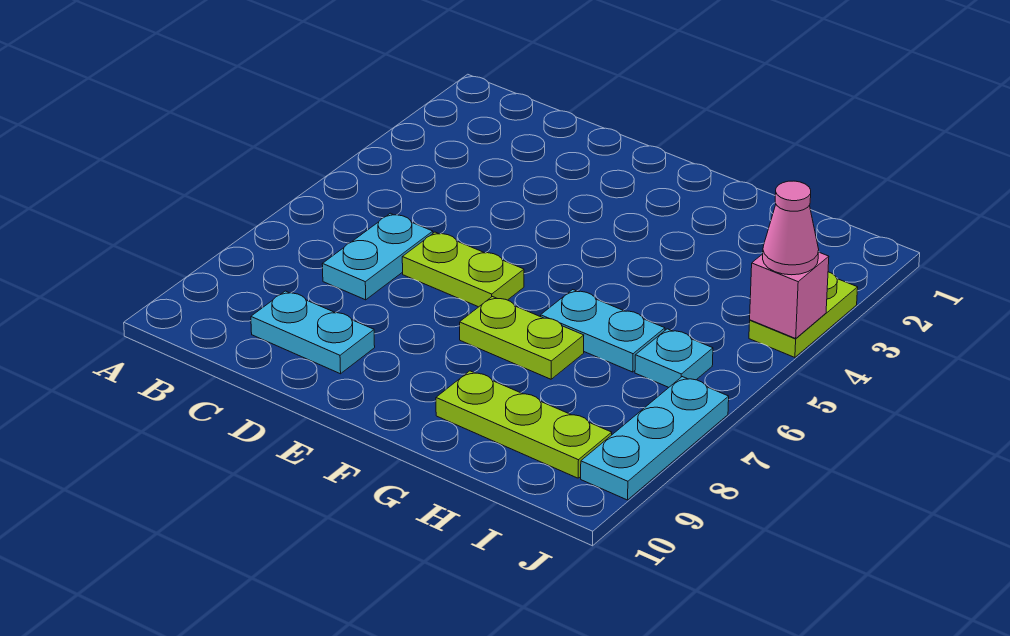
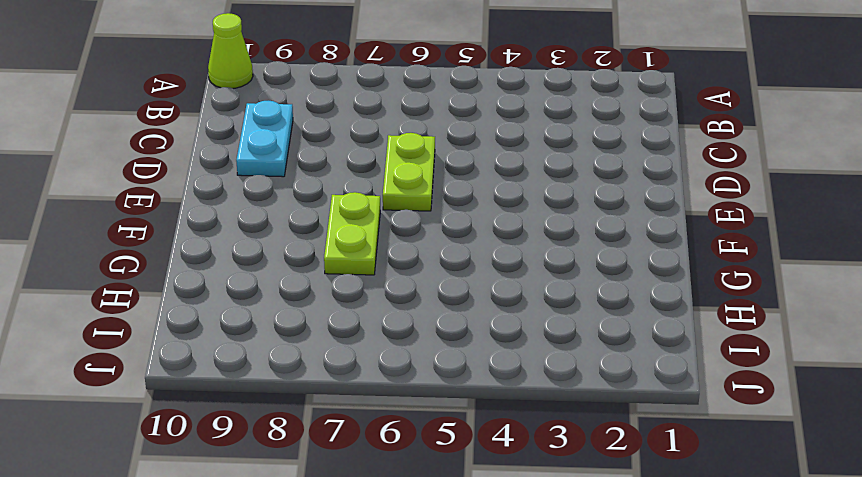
lime cone A10 level 1 -> none
none -> cyan plate C6:C7 level 1
none -> cyan plate G6:H6 level 1

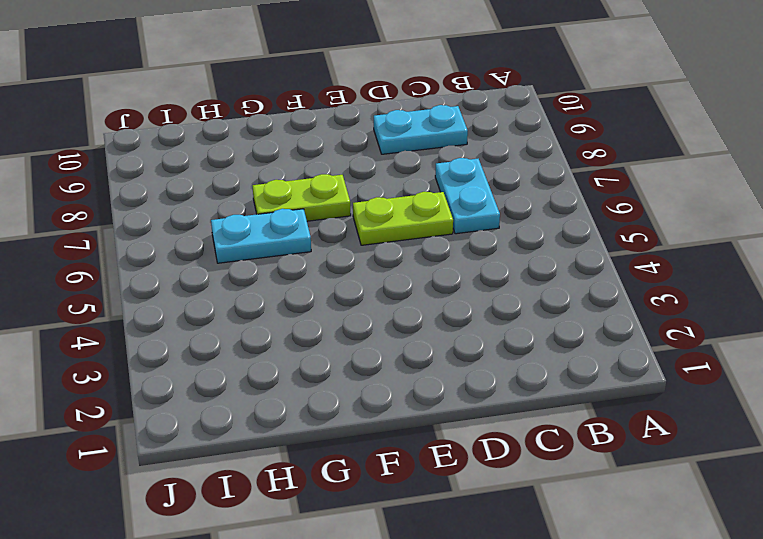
none -> lime plate G9:I9 level 1
none -> cyan plate I6 level 1

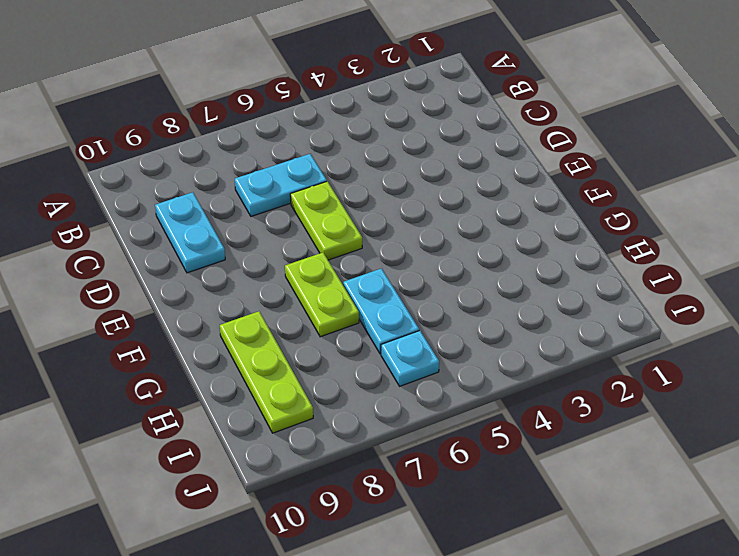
none -> lime plate J3:J4 level 1
none -> cyan plate J7:J9 level 1

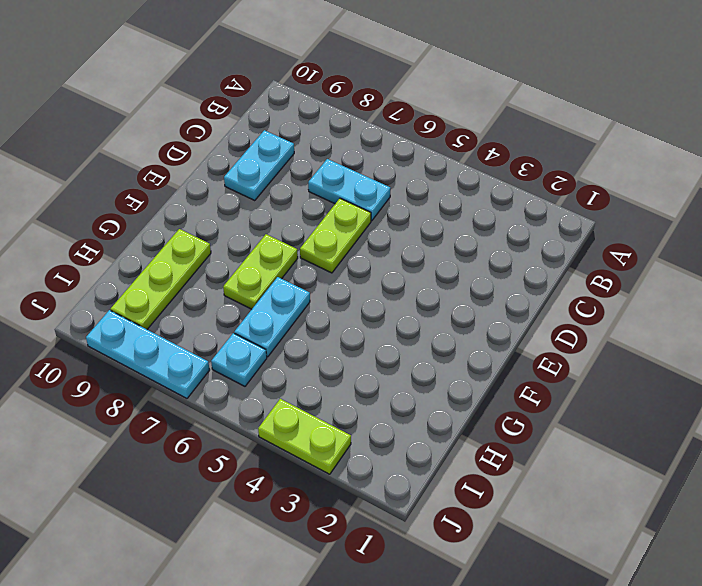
none -> pink brick J4 level 2
none -> pink cone J4 level 3

